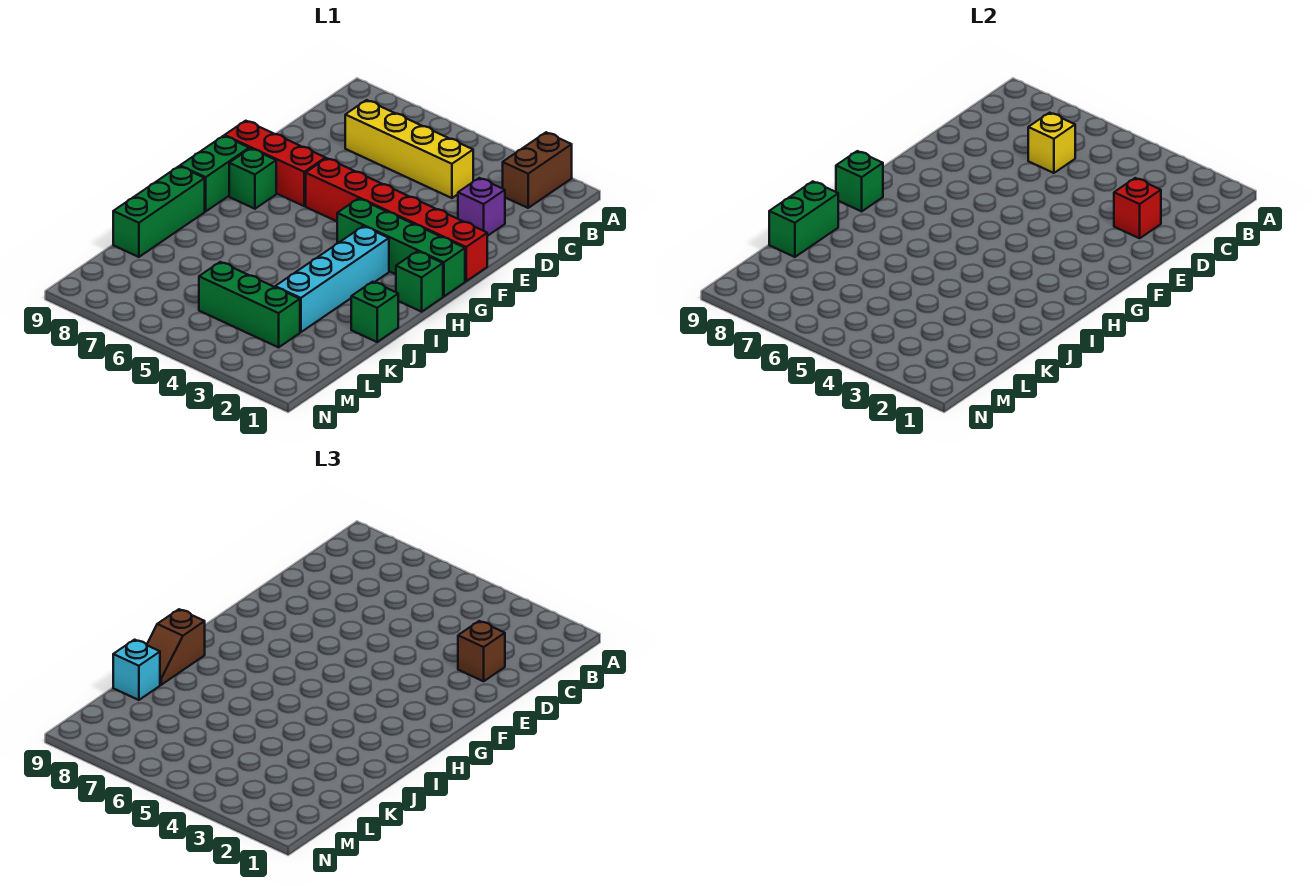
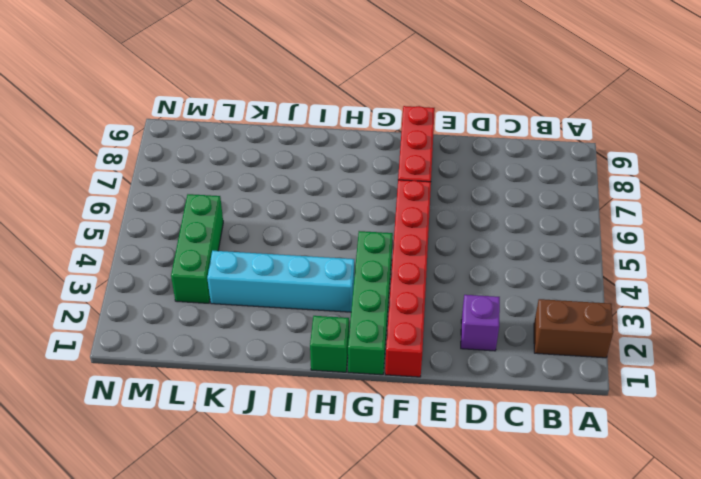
none -> yellow brick C4:C7 level 1
none -> green brick G8 level 1
none -> green brick G9:H9 level 1

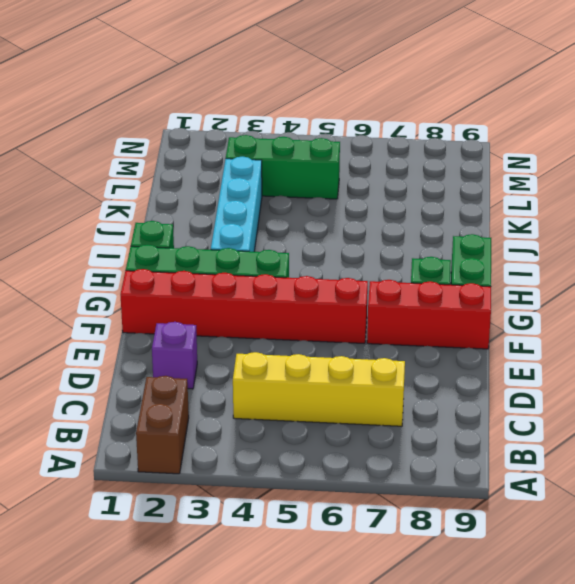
none -> green brick I9:K9 level 1
none -> green brick J1 level 1
none -> yellow brick C6 level 2

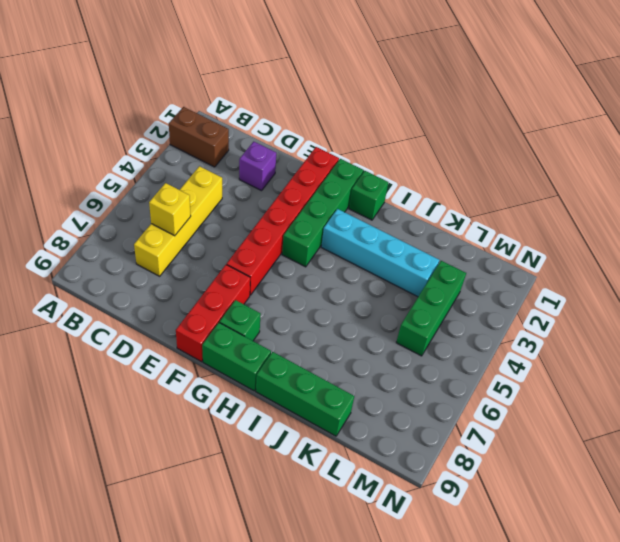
none -> green brick J1 level 1
none -> red brick D2 level 2
none -> green brick H9 level 2

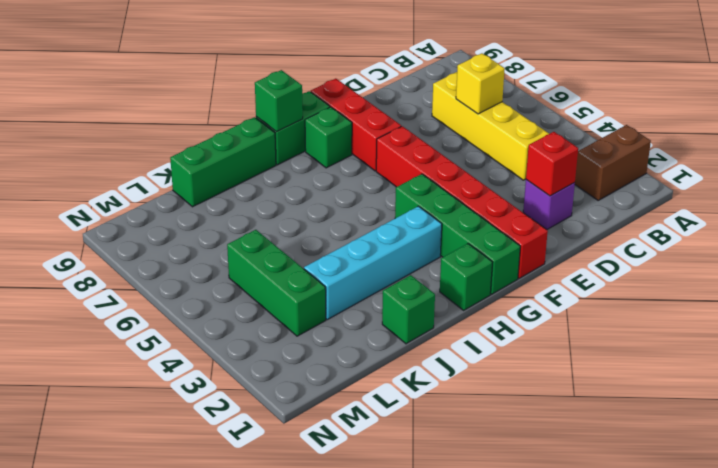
none -> green brick J9:K9 level 2
none -> brown brick D2 level 3
none -> brown slope I9:J9 level 3 top I

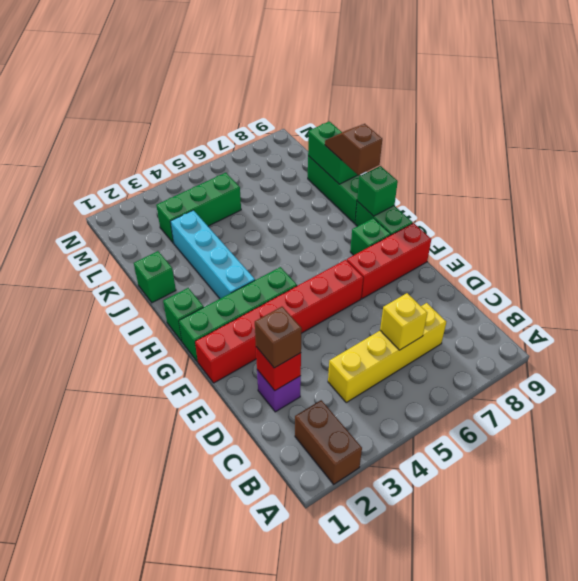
none -> cyan brick K9 level 3

